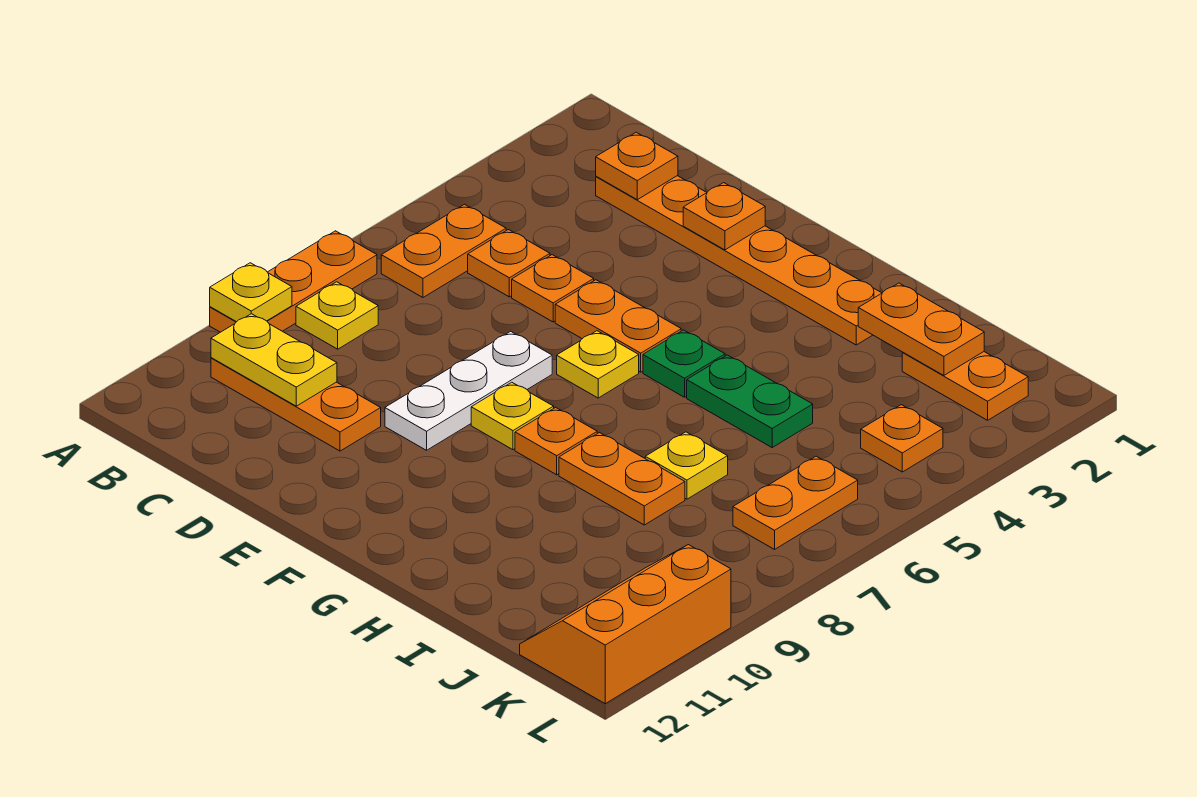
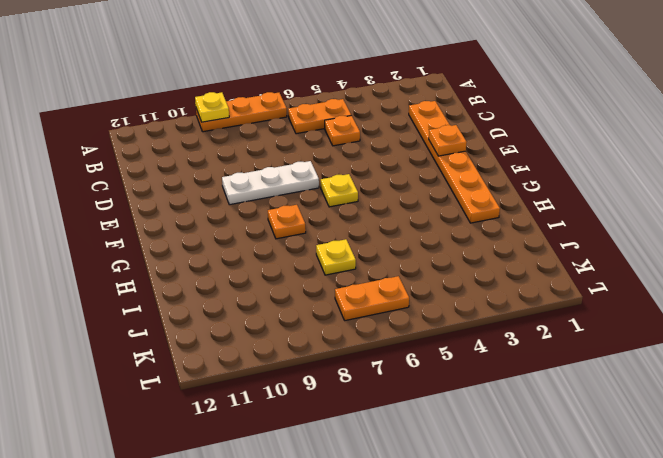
none -> yellow plate B8 level 1
none -> orange plate B10:D10 level 1
none -> orange plate D5 level 1

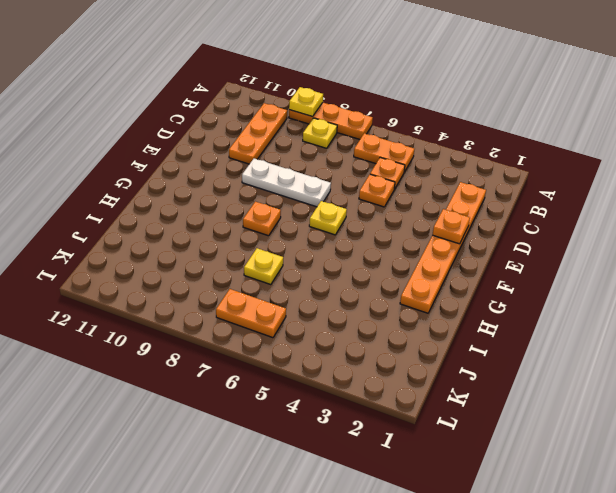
none -> orange plate E5:F5 level 1
none -> yellow plate F8 level 1
none -> green plate G5 level 1

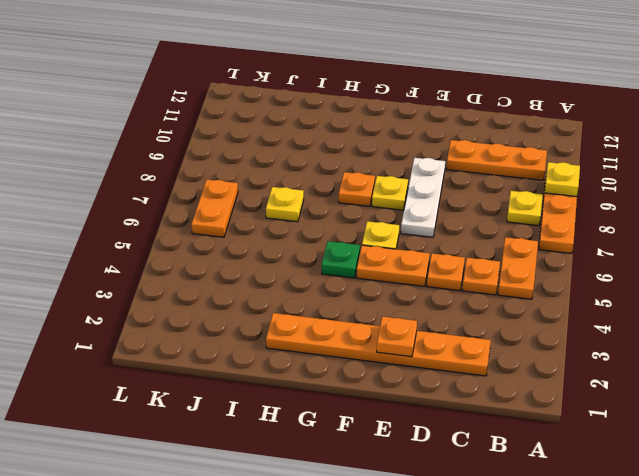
none -> green plate H5:I5 level 1
none -> orange plate H8:I8 level 1
none -> orange plate J2:K2 level 1

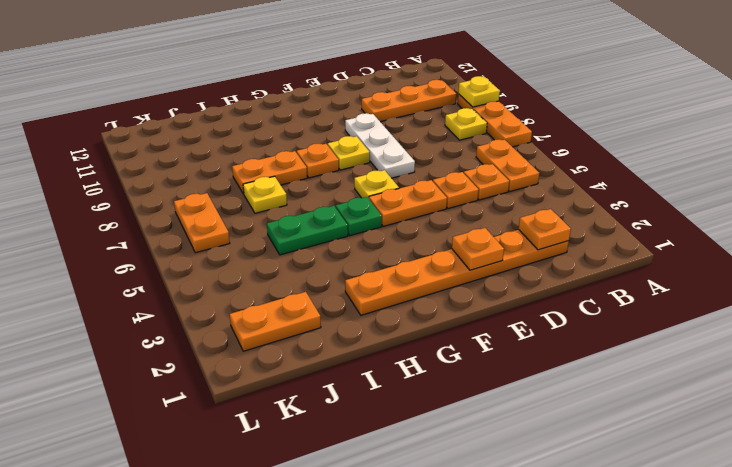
none -> orange plate K4 level 1
none -> orange slope K10:L12 level 1 top L
none -> yellow plate B10:C10 level 2

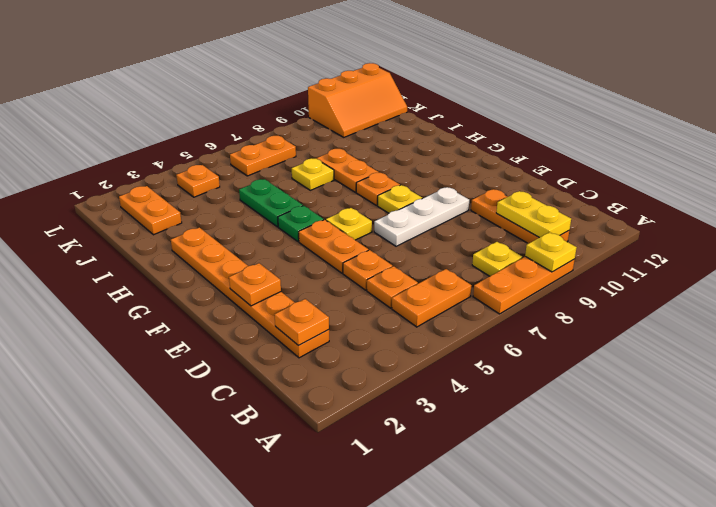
none -> orange plate I2:J2 level 2

